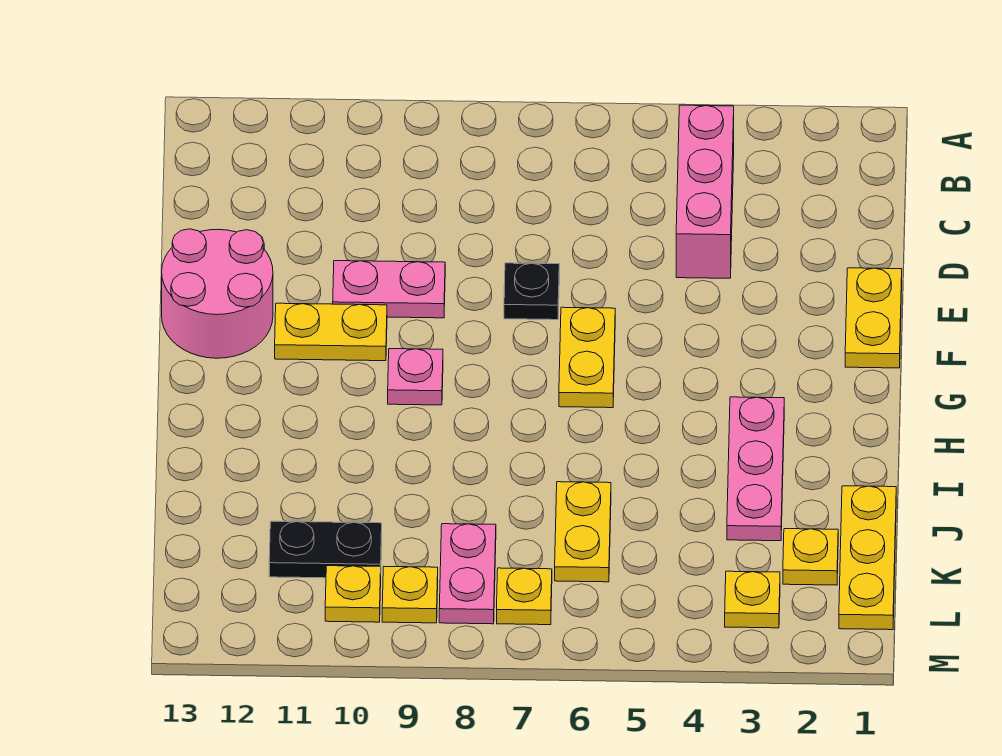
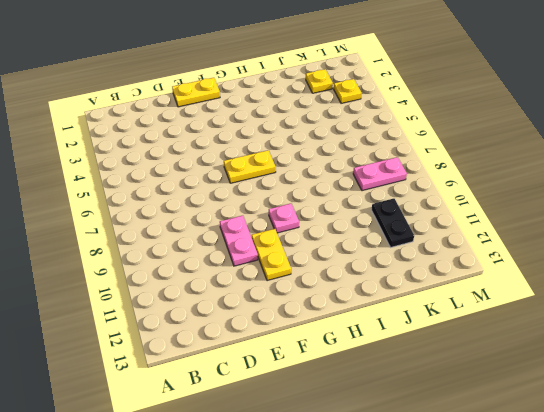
none -> pink brick B4:D4 level 1
none -> black plate E7 level 1
none -> pink round brick E12:F13 level 1

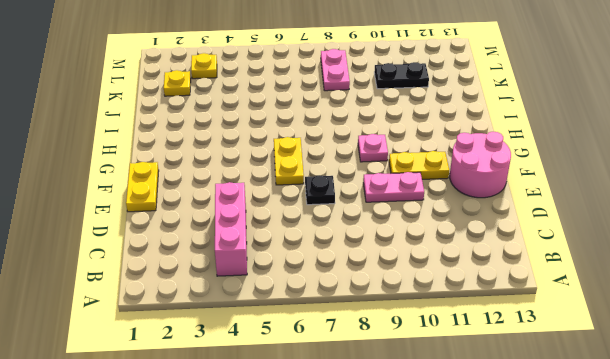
none -> pink plate H3:J3 level 1
none -> yellow plate J1:L1 level 1
none -> yellow plate J6:K6 level 1

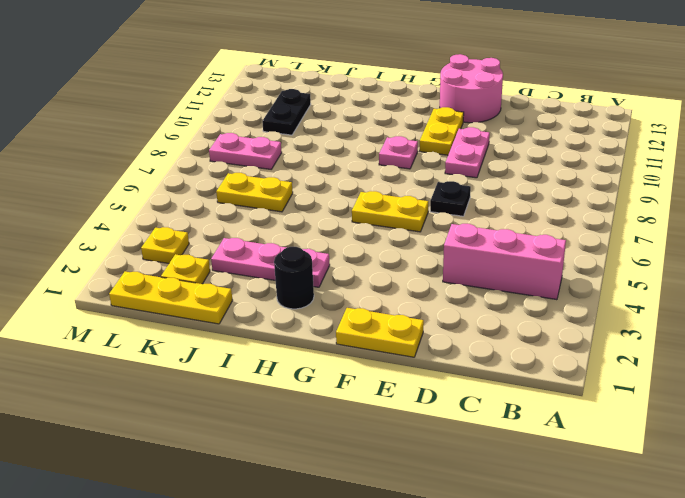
black round brick H2 level 1 -> none
none -> yellow plate L7 level 1
none -> yellow plate L9 level 1
none -> yellow plate L10 level 1

